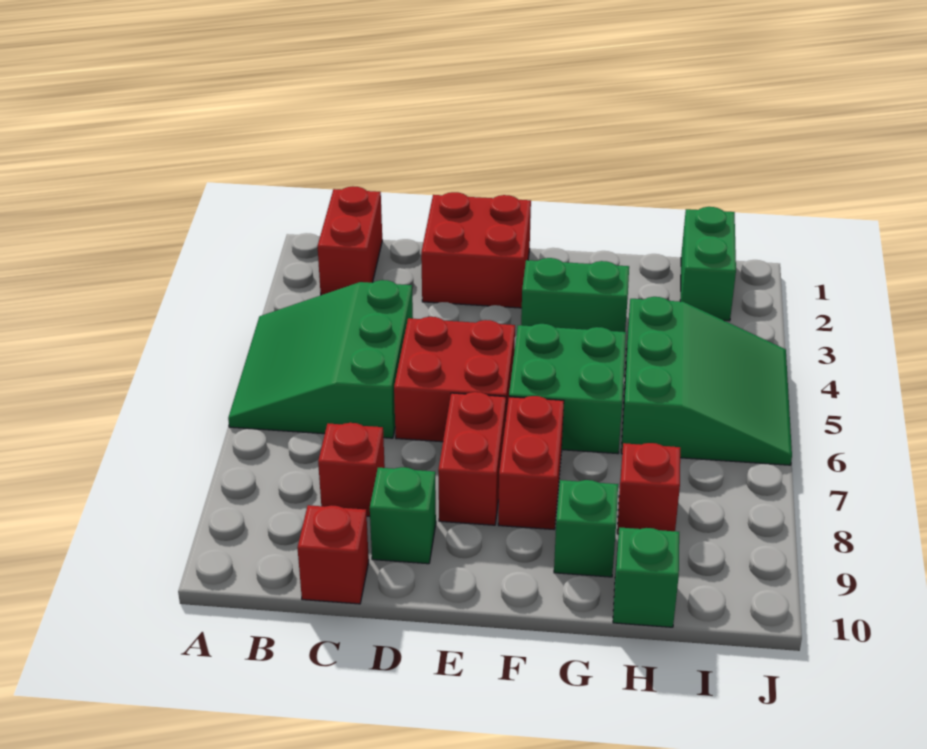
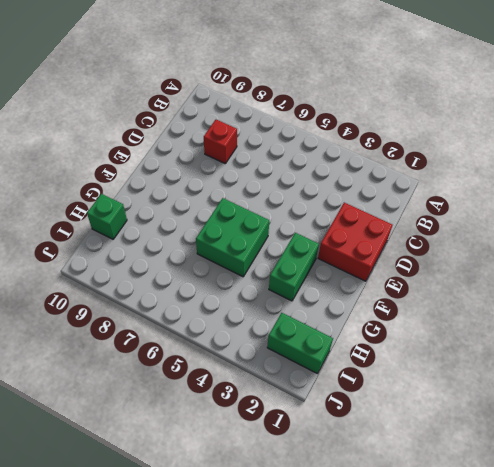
none -> green slope A4:C6 level 1 top C
none -> red brick B1:B2 level 1
none -> red brick C10 level 1

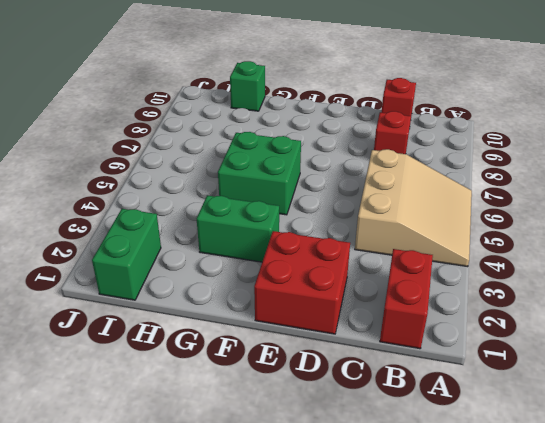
tan slope A4:C6 level 1 top C -> green slope A4:C6 level 1 top C
none -> red brick D5:E6 level 1
none -> green brick D9 level 1
none -> red brick E7:E8 level 1

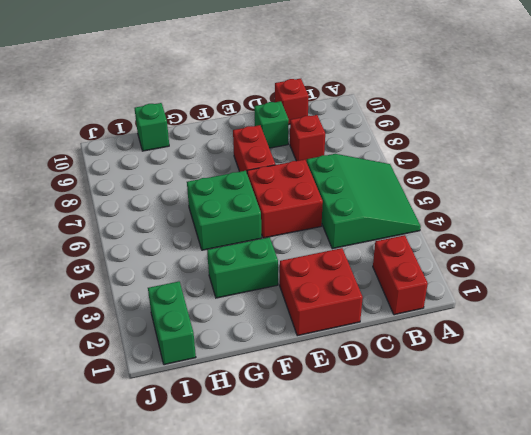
none -> red brick F7:F8 level 1
none -> green brick G9 level 1
none -> green slope H4:J6 level 1 top H

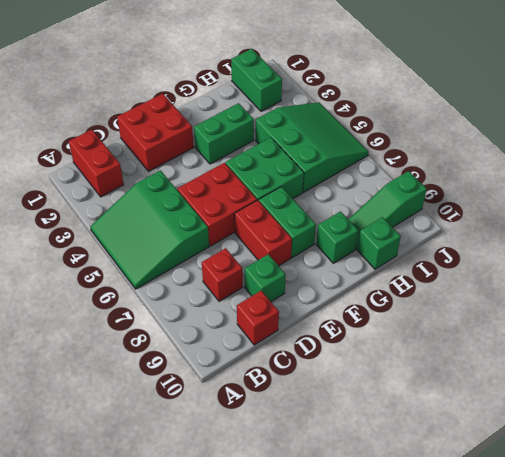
green brick F7:F8 level 1 -> red brick F7:F8 level 1
green slope H9:J9 level 1 top J -> none
none -> red brick H8 level 1

